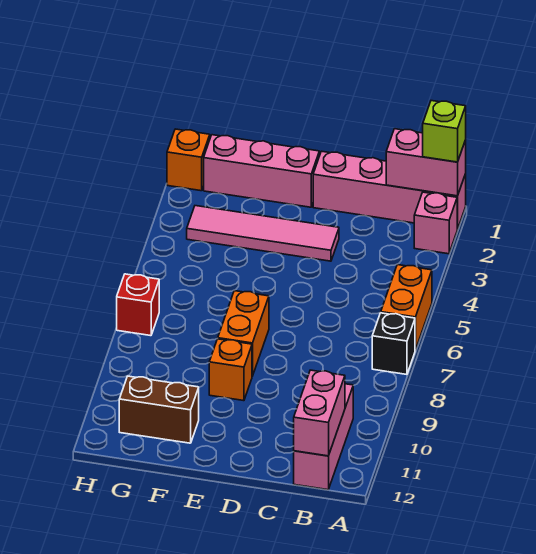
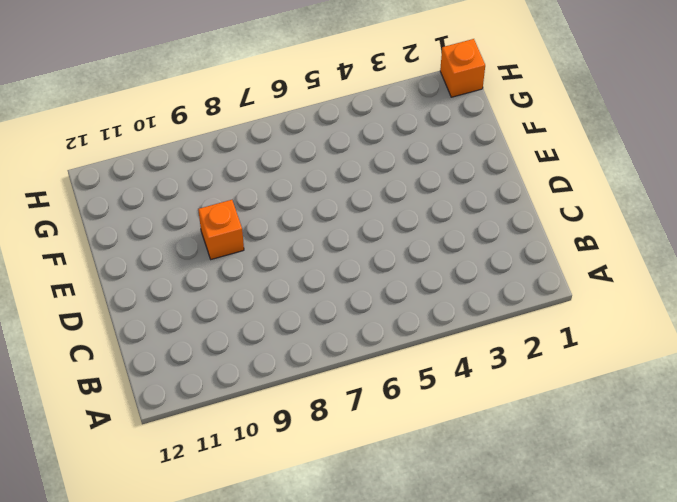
none -> pink brick A1:D1 level 1
none -> pink brick A2 level 1
none -> orange brick A5:A6 level 1

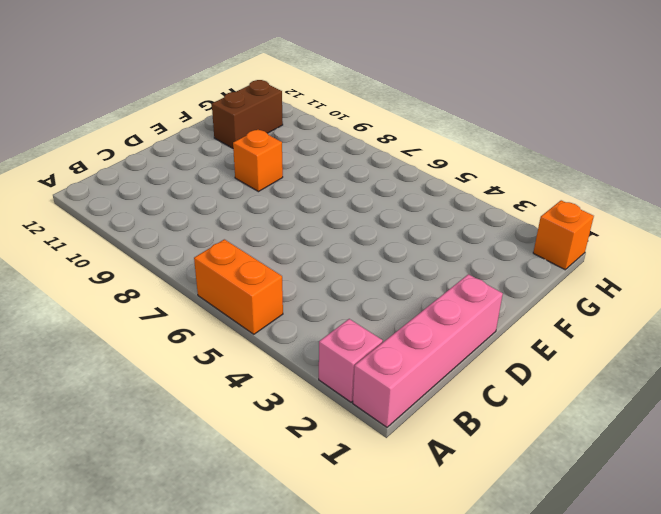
none -> black brick A7 level 1
none -> pink brick B10:B12 level 1
none -> pink tile D3:G3 level 1

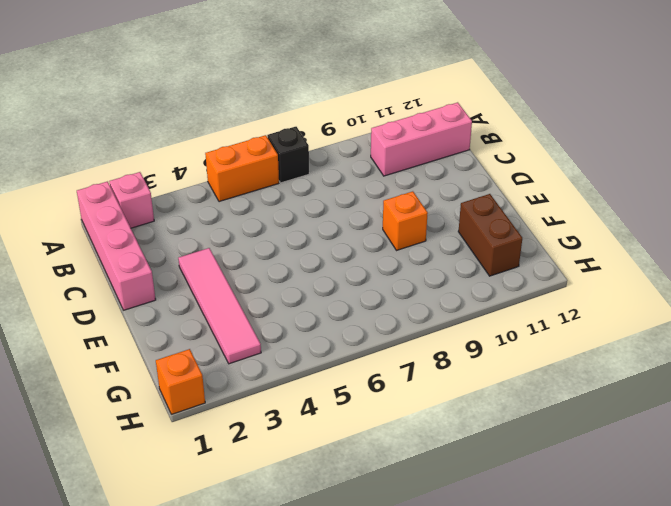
none -> pink brick E1:G1 level 1
none -> orange brick E7:E8 level 1
none -> red brick H7 level 1

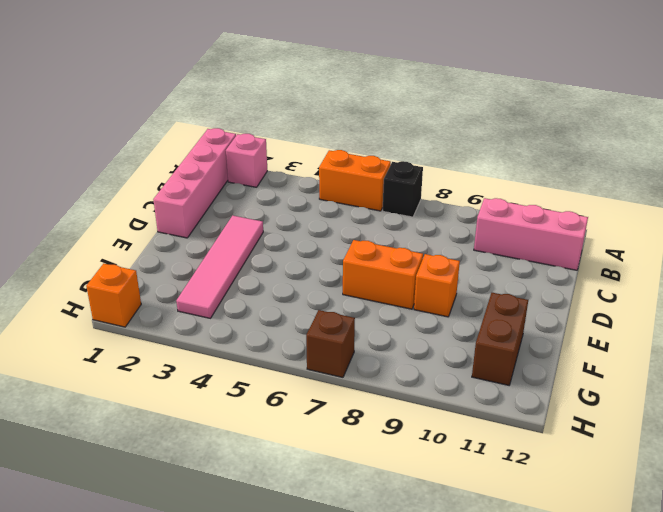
brown brick H7 level 1 -> red brick H7 level 1
none -> pink brick E1:G1 level 1
none -> pink brick A1:B1 level 2
none -> pink brick B11:B12 level 2

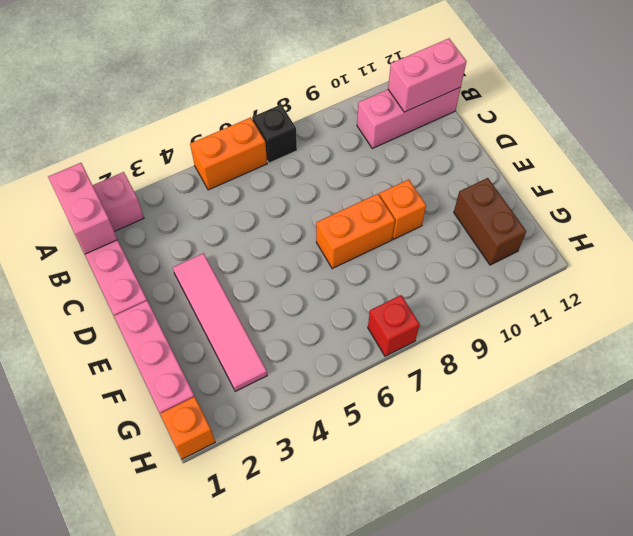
none -> lime brick A1 level 3

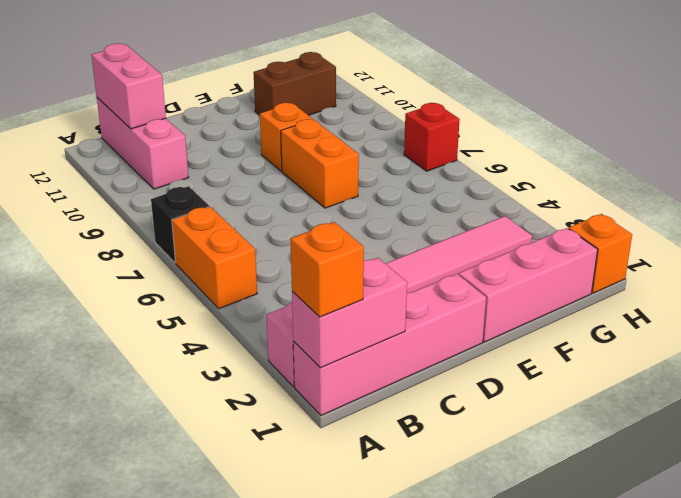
orange brick A1 level 3 -> lime brick A1 level 3

